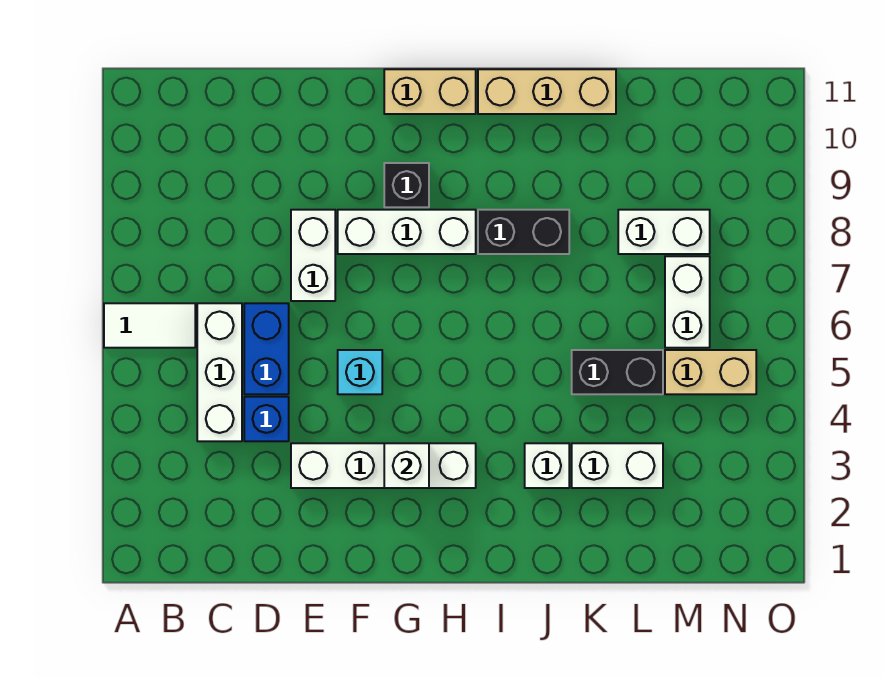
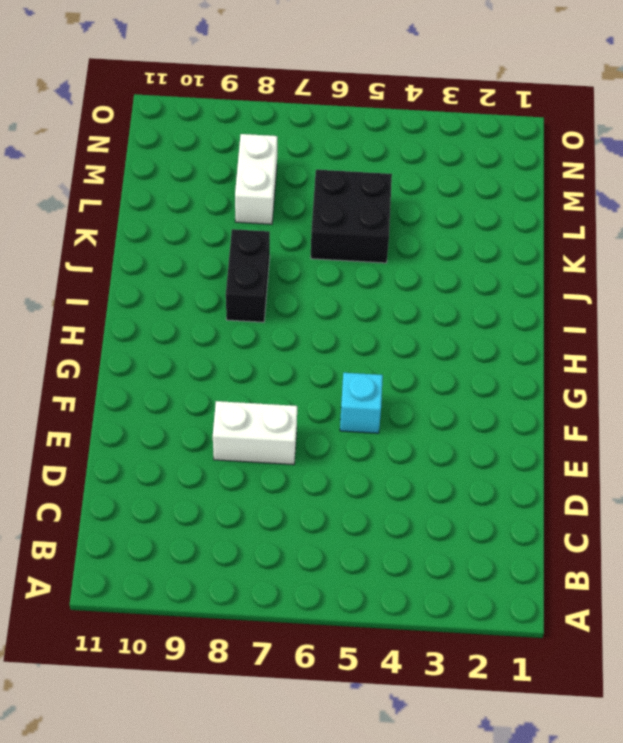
black brick K5:L6 level 1 -> black brick K5:L5 level 1
none -> white tile A6:B6 level 1
none -> white brick C4:C6 level 1
none -> blue brick D4 level 1

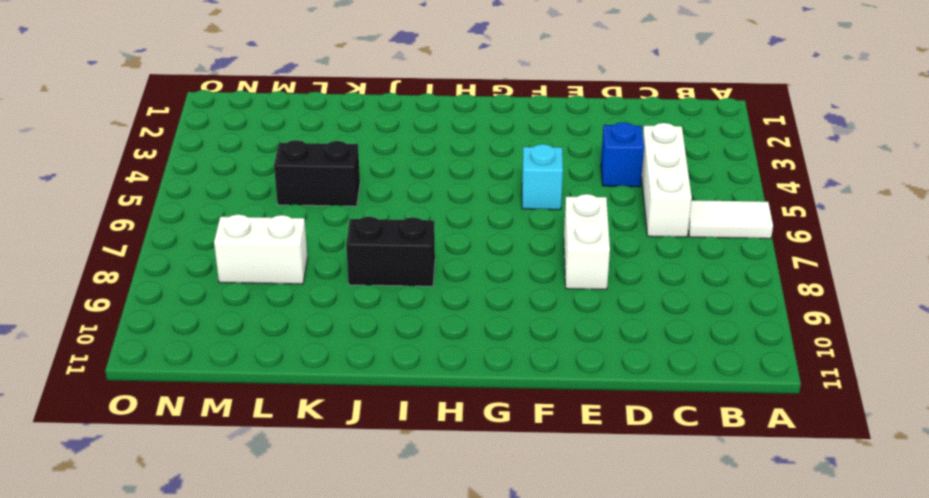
none -> blue brick D5:D6 level 1
none -> white brick E3:H3 level 1
none -> white brick F8:H8 level 1

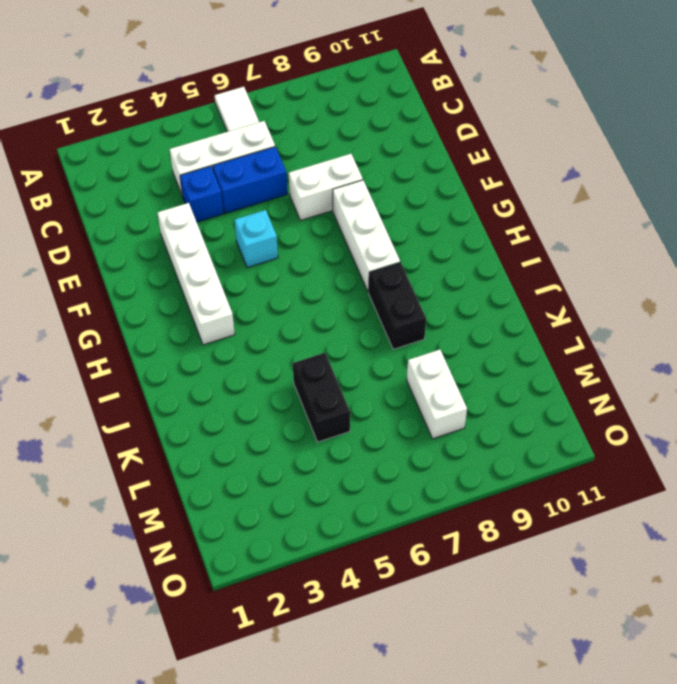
none -> black brick G9 level 1
none -> tan brick G11:H11 level 1
none -> tan brick I11:K11 level 1

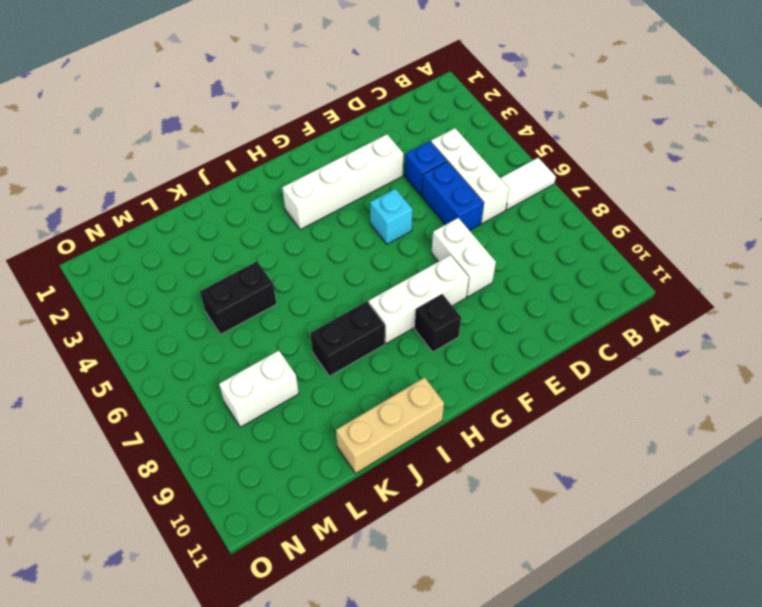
none -> tan brick G11:H11 level 1
none -> white brick J3 level 1
none -> white brick K3:L3 level 1

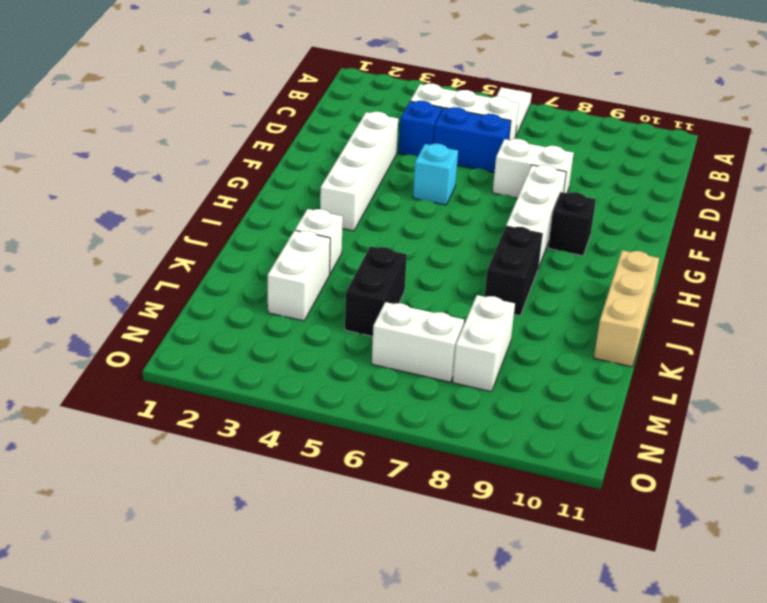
none -> tan brick G11:H11 level 1
none -> tan brick M5:N5 level 1
none -> white brick G3 level 2

